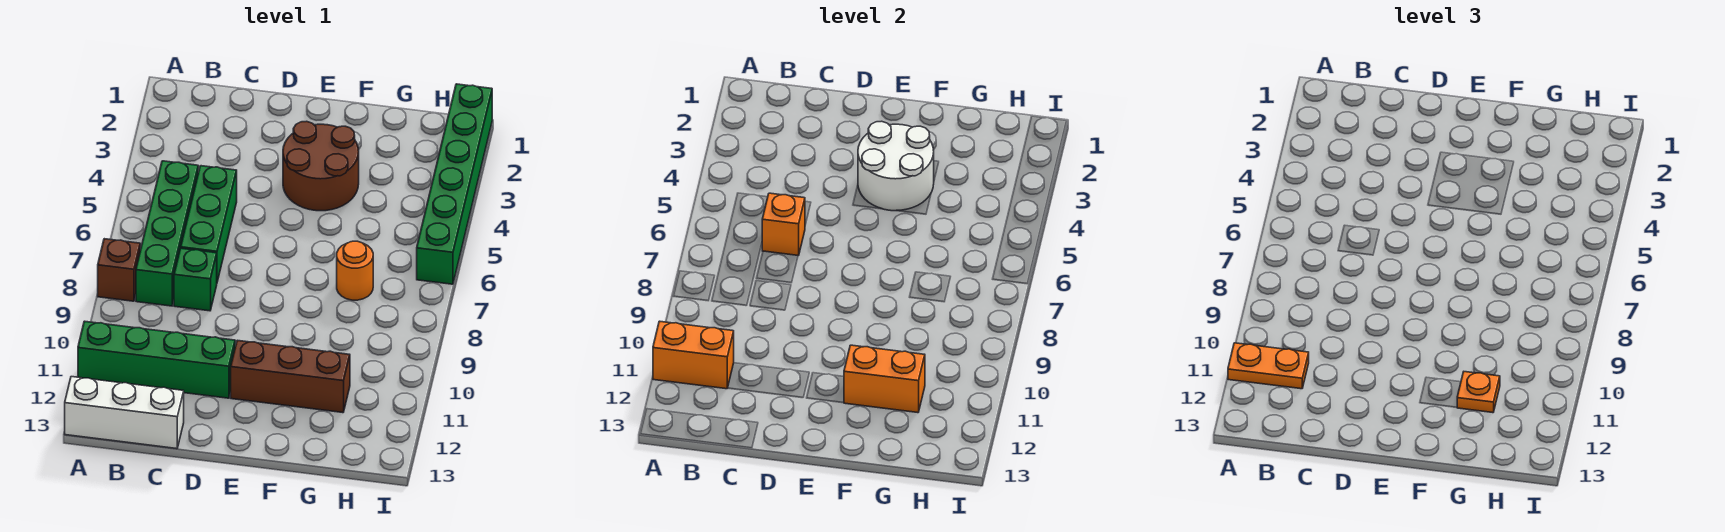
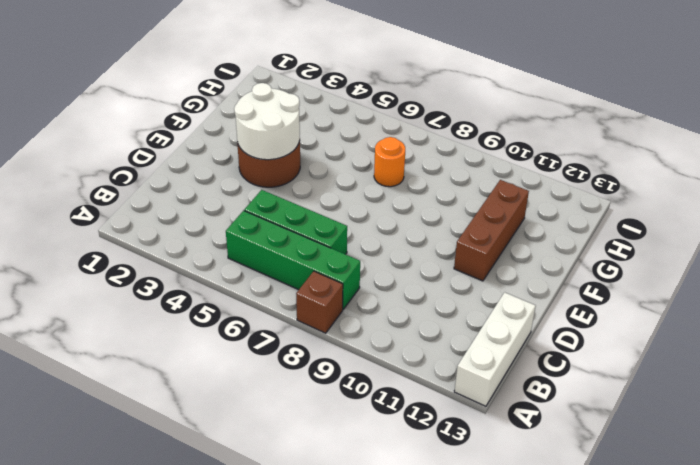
none -> green brick A11:D11 level 1
none -> green brick C8 level 1
none -> green brick I1:I6 level 1

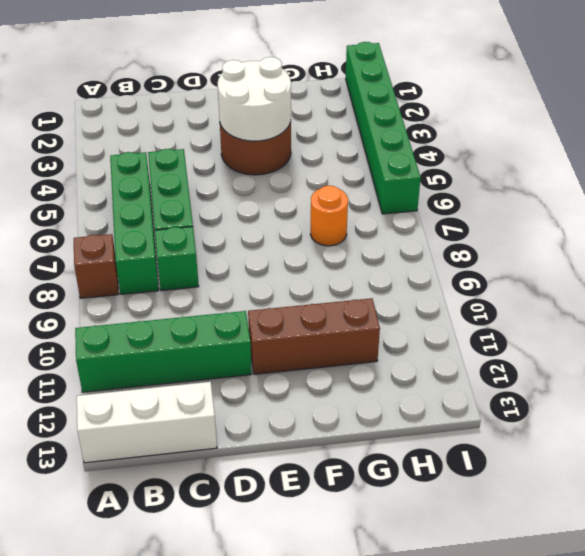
none -> orange brick A11:B11 level 2
none -> orange brick C6 level 2
none -> orange brick F11:G11 level 2

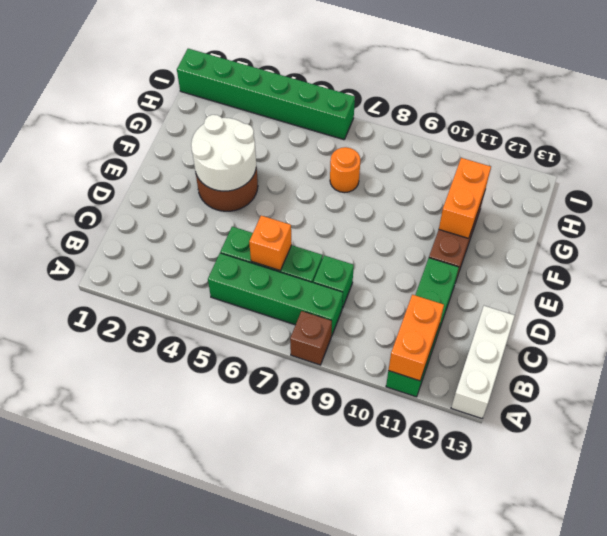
none -> orange plate A11:B11 level 3
none -> orange plate G11 level 3

